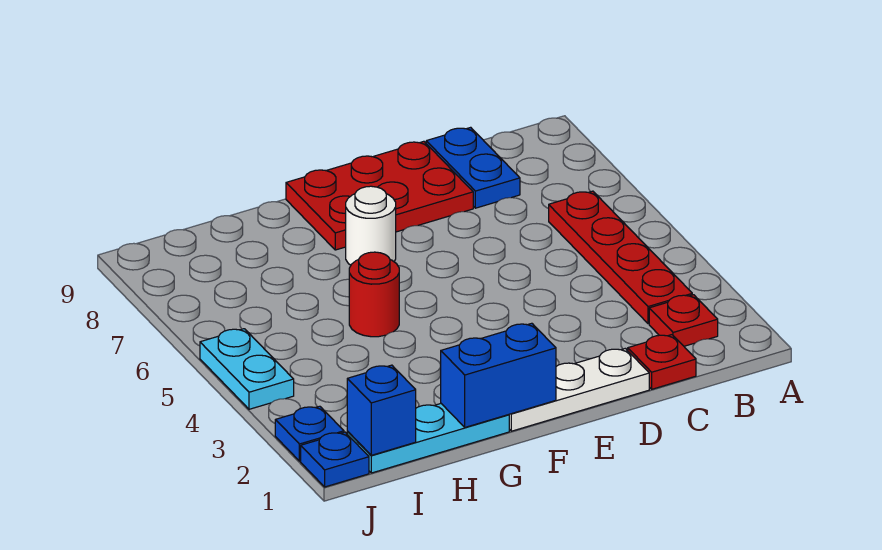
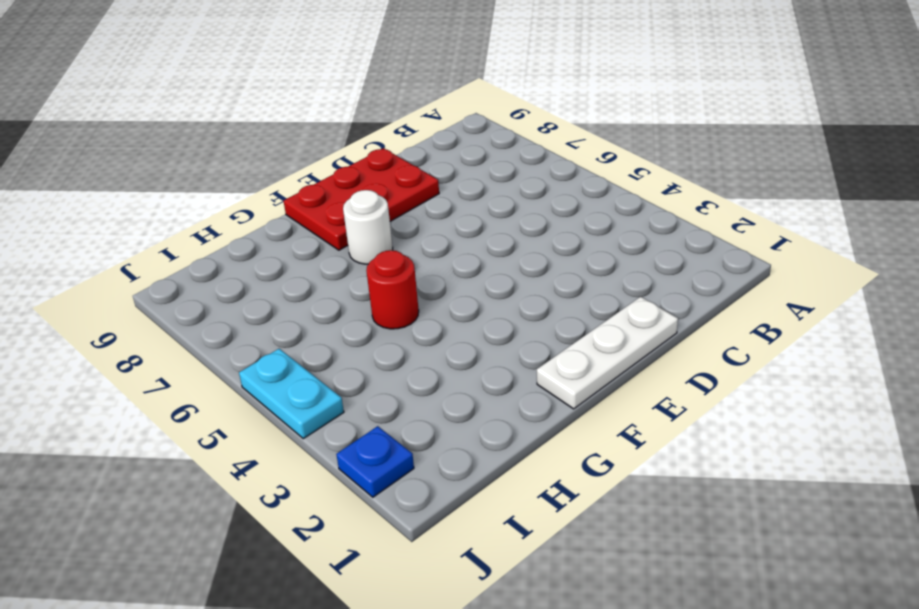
none -> red plate B2 level 1
none -> red plate B3:B6 level 1
none -> red plate C1 level 1

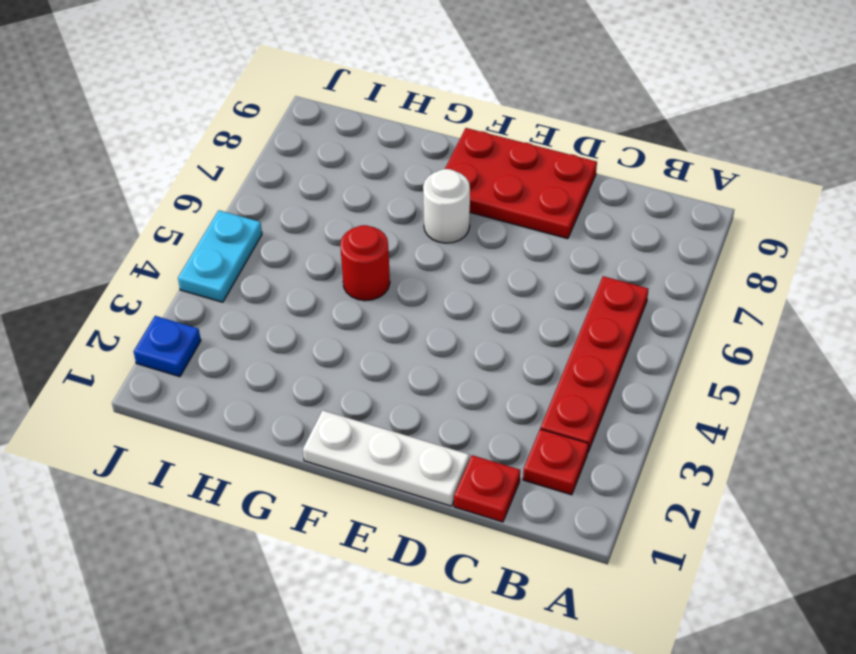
none -> blue plate C8:C9 level 1
none -> cyan plate G1:I1 level 1
none -> blue plate J1 level 1

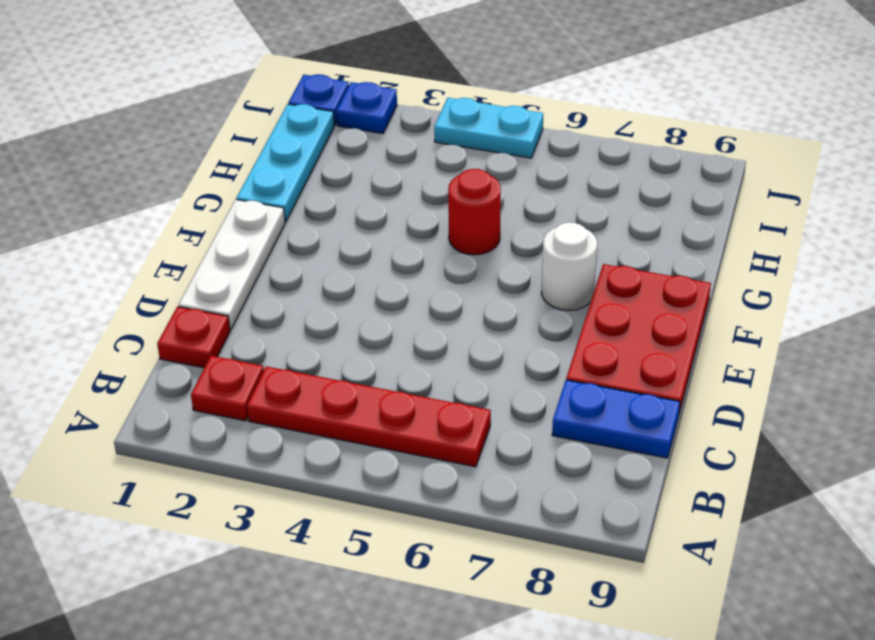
none -> blue brick F1:G1 level 2
none -> blue brick I1 level 2

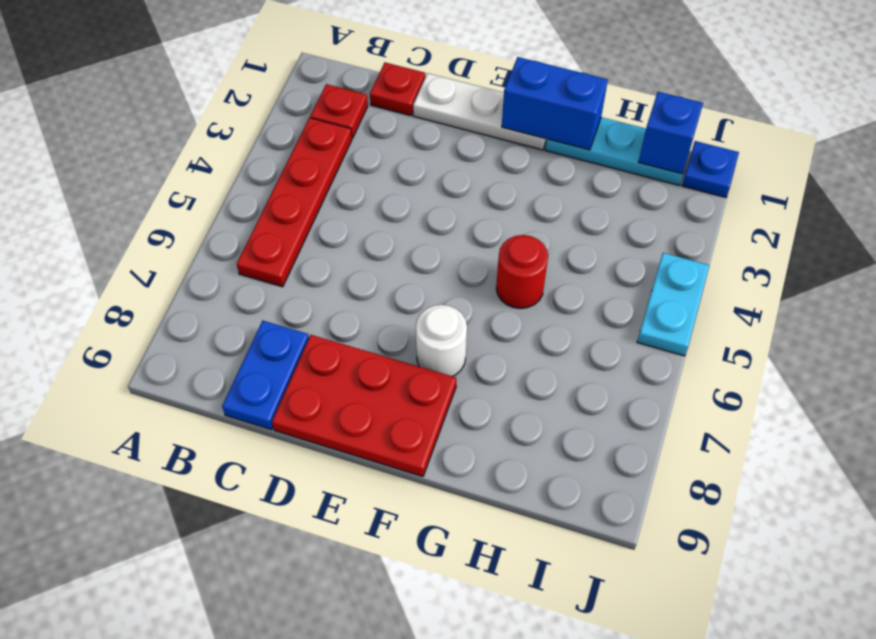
none -> blue plate J2 level 1

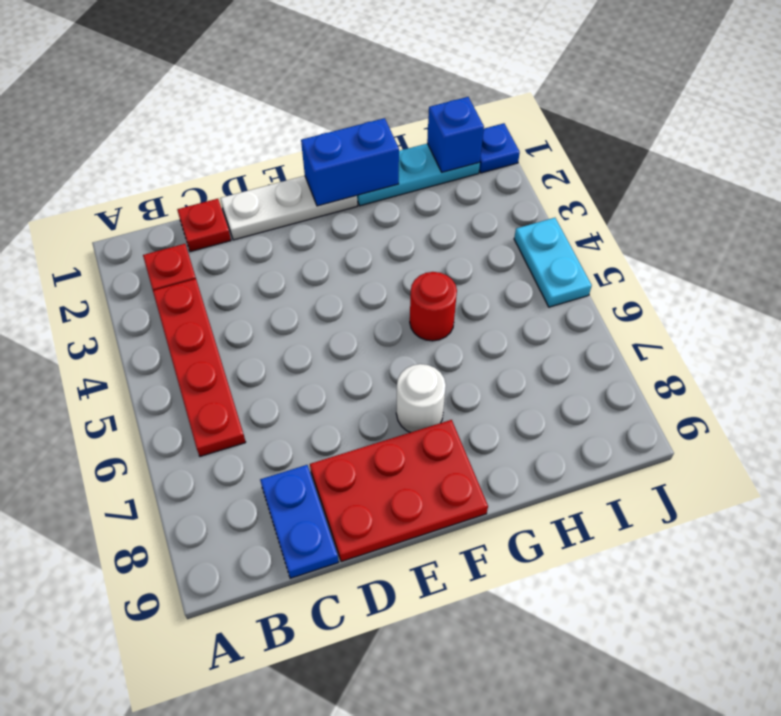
none -> blue plate J2 level 1

